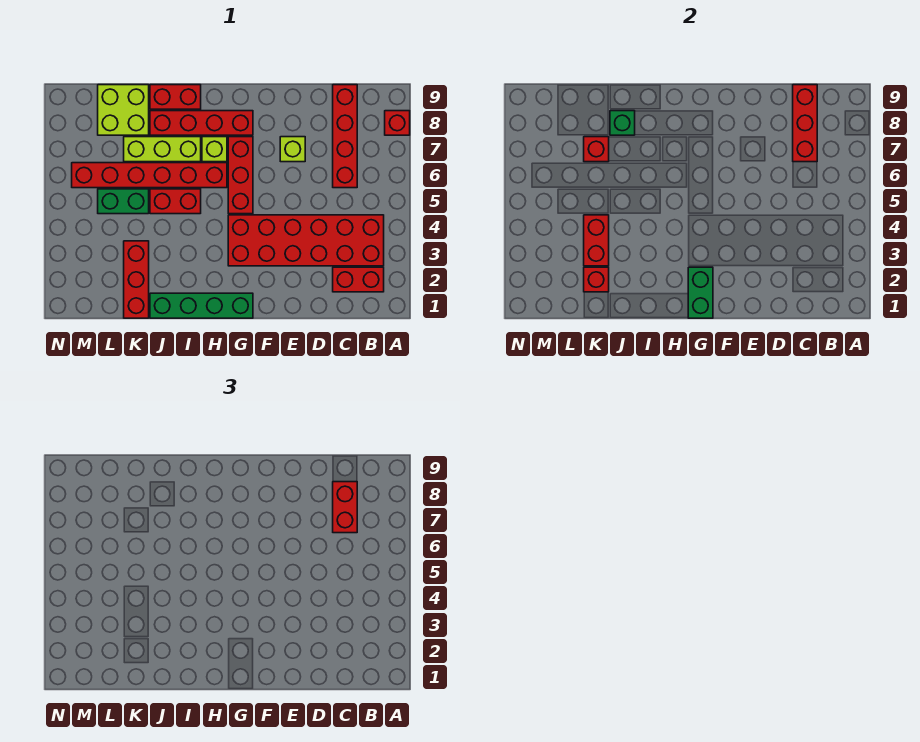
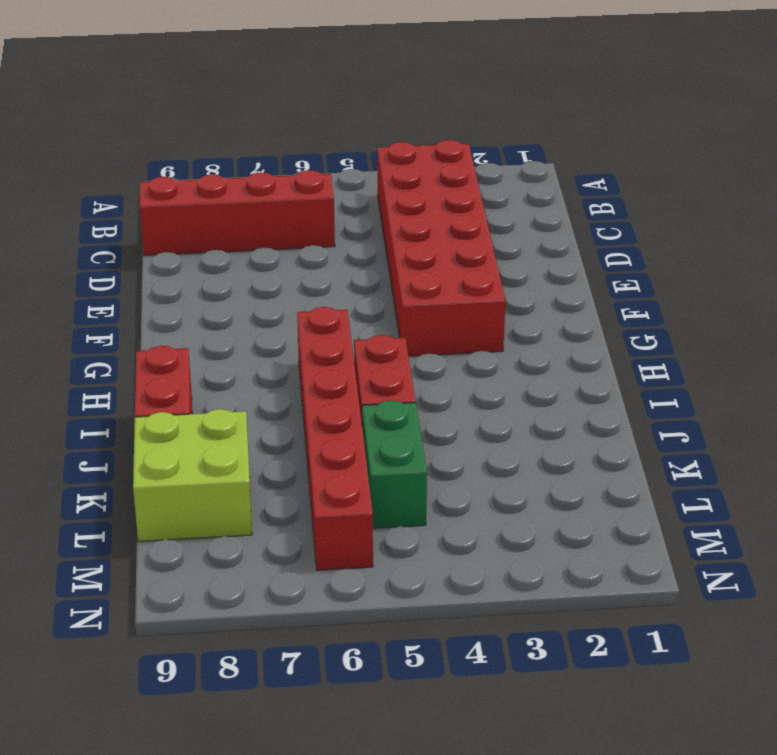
none -> red brick A8 level 1
none -> red brick B2:C2 level 1
none -> lime brick E7 level 1

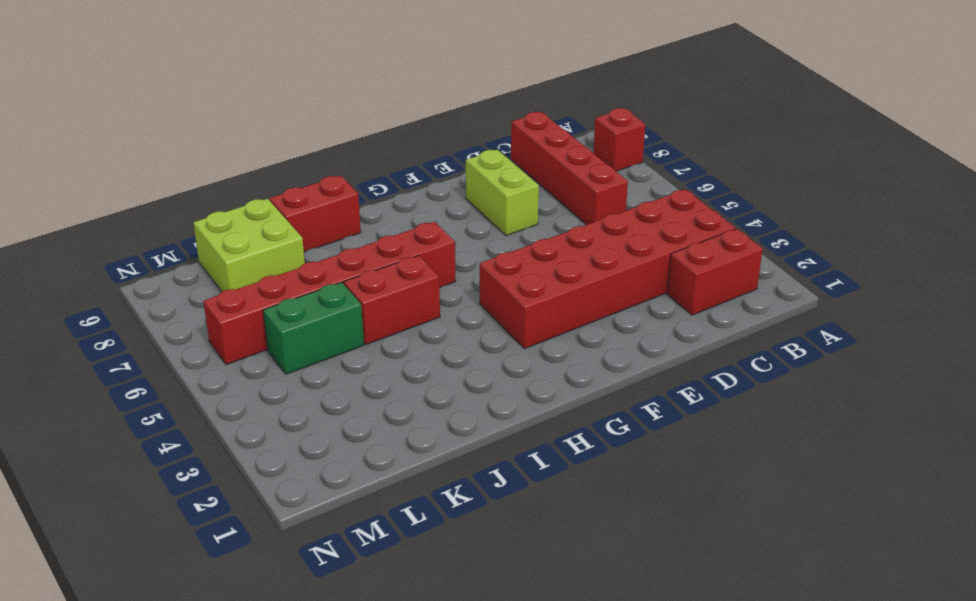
lime brick E7:E8 level 1 -> lime brick E7 level 1
none -> green brick G1:J1 level 1
none -> red brick G5:G7 level 1
none -> red brick G8:J8 level 1

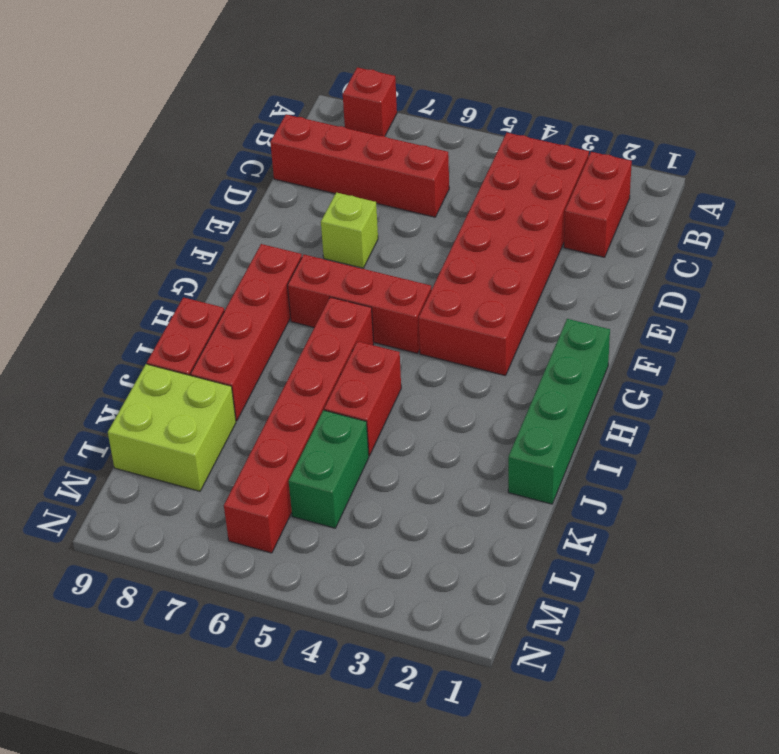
none -> lime brick H7 level 1
none -> lime brick I7:K7 level 1
none -> red brick K1:K3 level 1

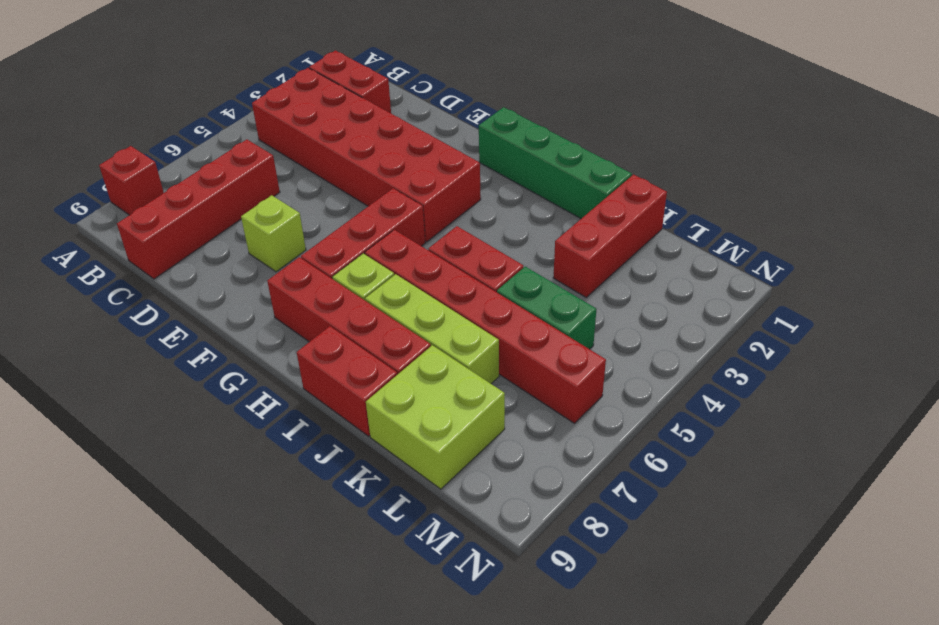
none -> red brick C7:C9 level 2
none -> green brick G1:G2 level 2
none -> green brick J8 level 2

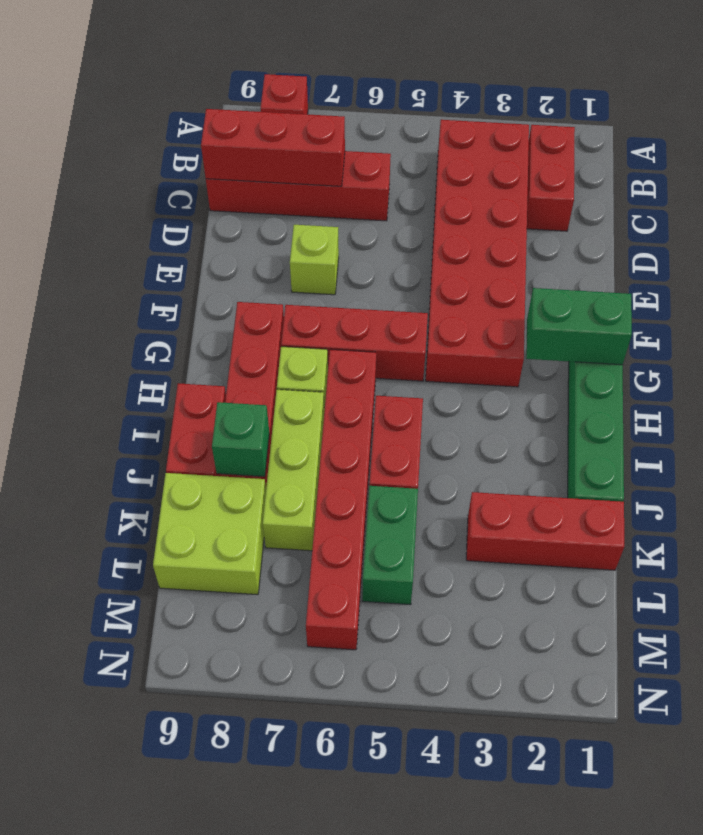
none -> red brick K2 level 2
none -> red brick K3:K4 level 2
none -> red brick K7 level 2

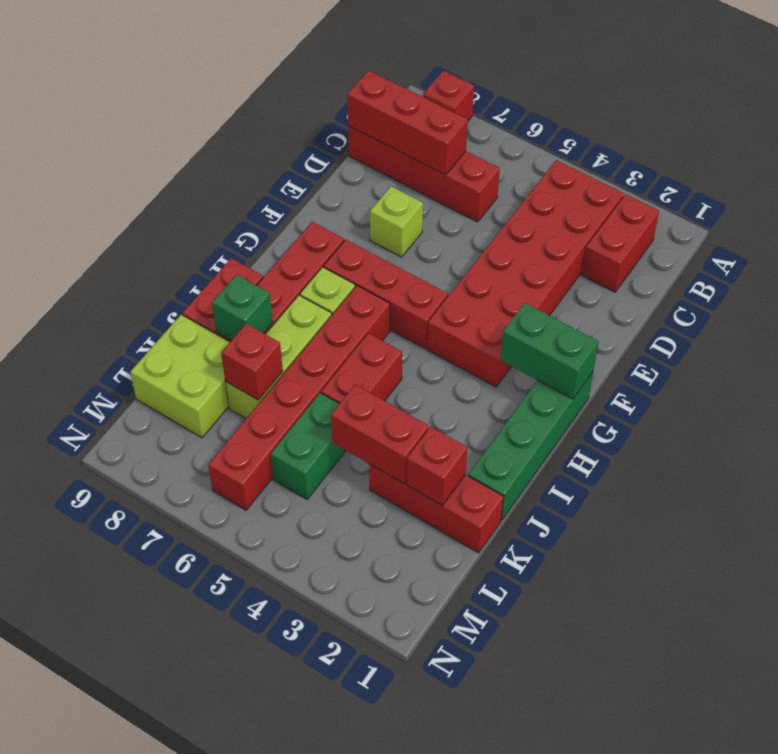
none -> red brick C7:C8 level 3

